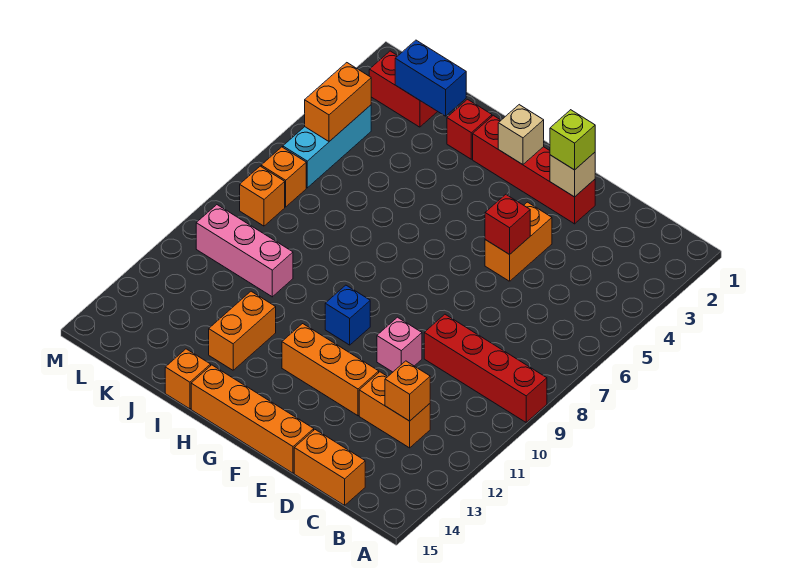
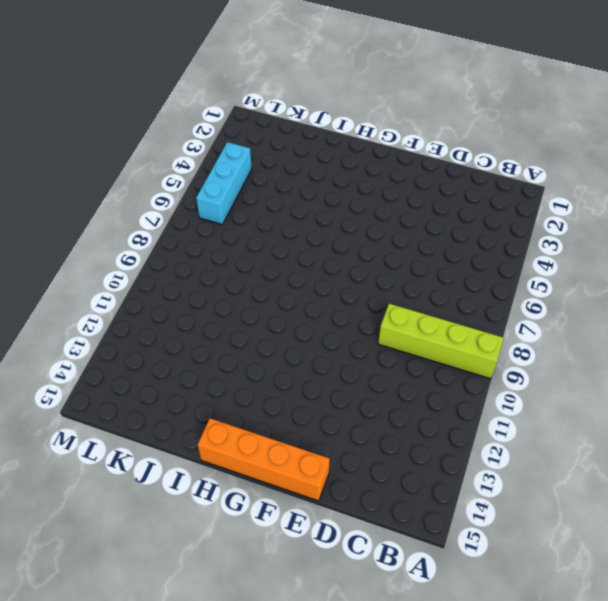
lime brick A9:D9 level 1 -> red brick A9:D9 level 1
none -> orange brick C12:D12 level 1
none -> orange brick C15:D15 level 1
none -> red brick E2:H2 level 1

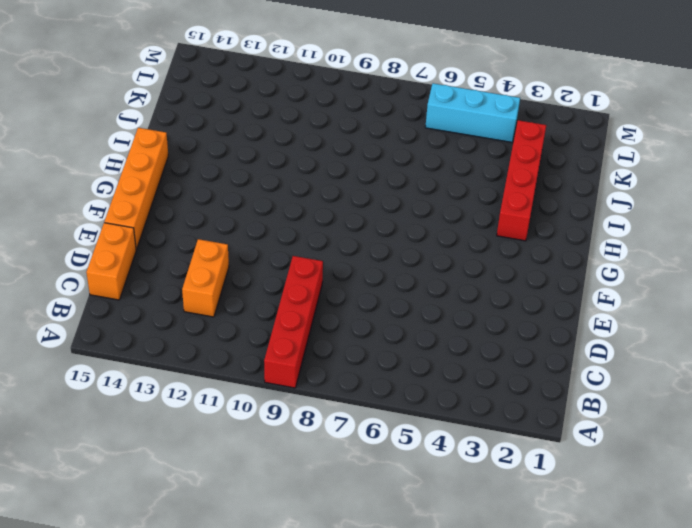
red brick H3:K3 level 1 -> red brick E2:H2 level 1
none -> orange brick E4:E5 level 1
none -> pink brick E10 level 1
none -> orange brick E12:G12 level 1

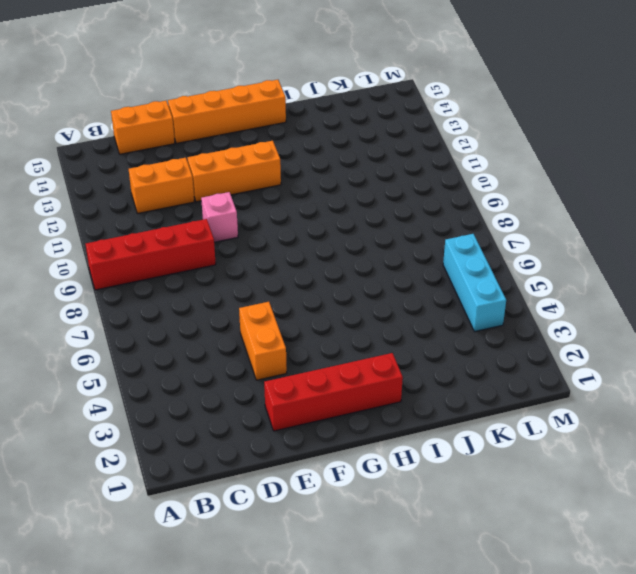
none -> blue brick G10 level 1
none -> red brick I2 level 1
none -> orange brick I12:I13 level 1

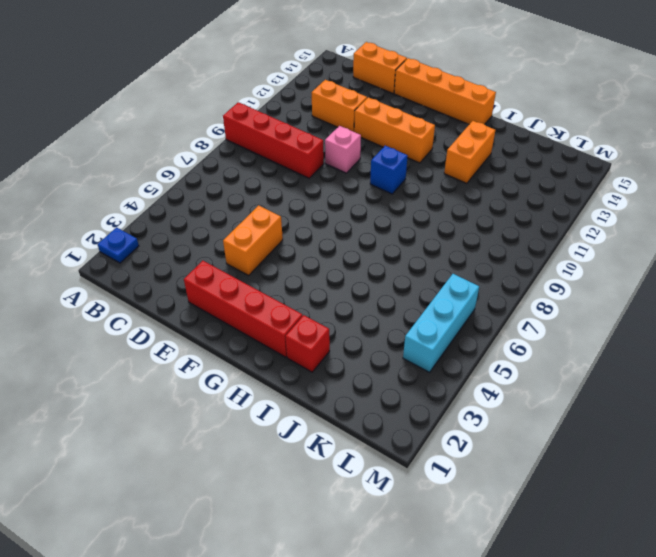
blue plate A2 level 1 -> none
none -> orange brick I15 level 1
none -> pink brick J10:L10 level 1
none -> red brick K2:L2 level 1

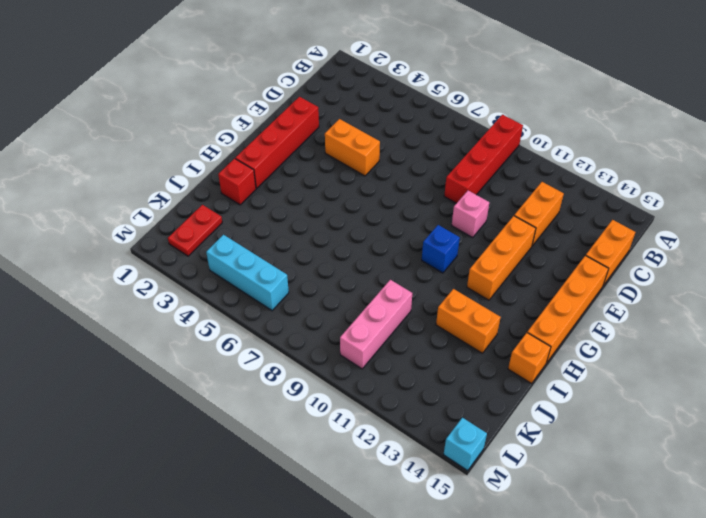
red plate K2:L2 level 1 -> red brick K2:L2 level 1
cyan brick M15 level 1 -> none
none -> orange brick L7 level 1
none -> orange brick L8 level 1
none -> orange brick C12 level 2

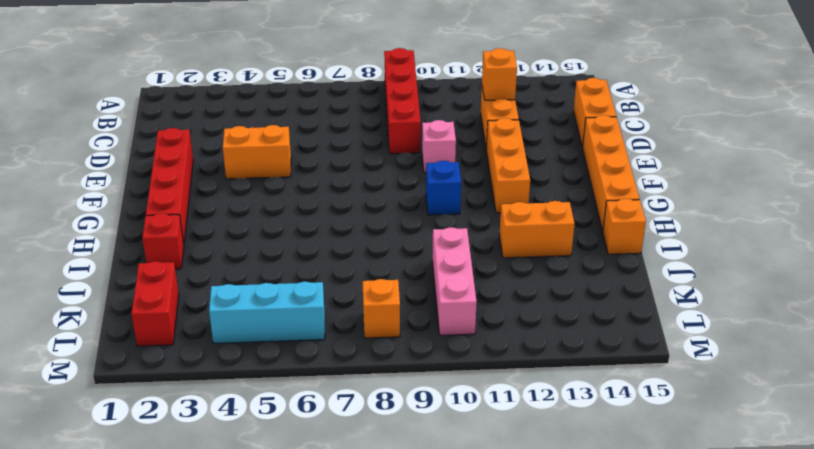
none -> orange brick L7 level 1
none -> tan brick E2 level 2
none -> red brick E5 level 2

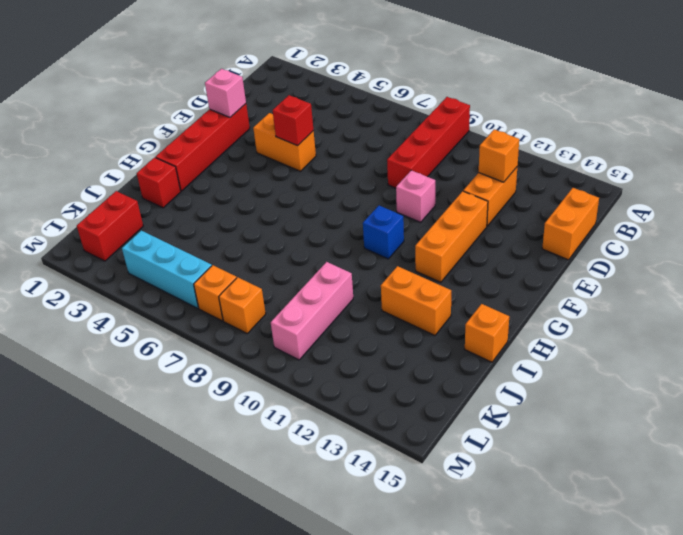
pink brick E2 level 2 -> tan brick E2 level 2
none -> orange brick E15:H15 level 1
none -> tan brick G2 level 2
none -> blue brick J2:K2 level 2

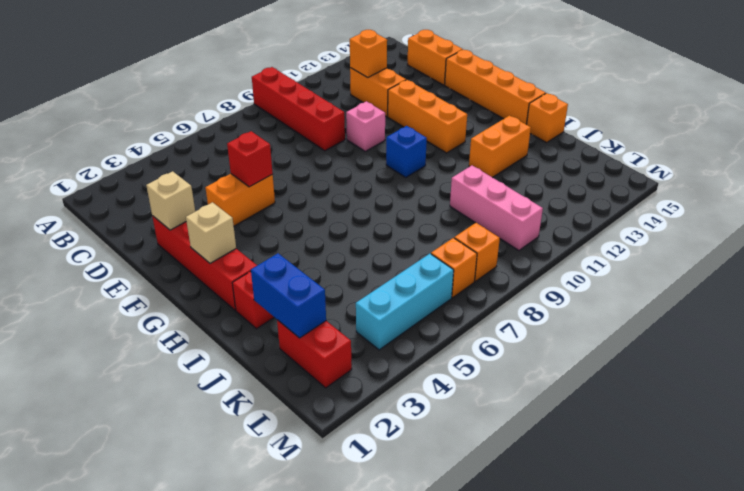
none -> orange brick L4:L5 level 2
none -> lime brick E2 level 3

